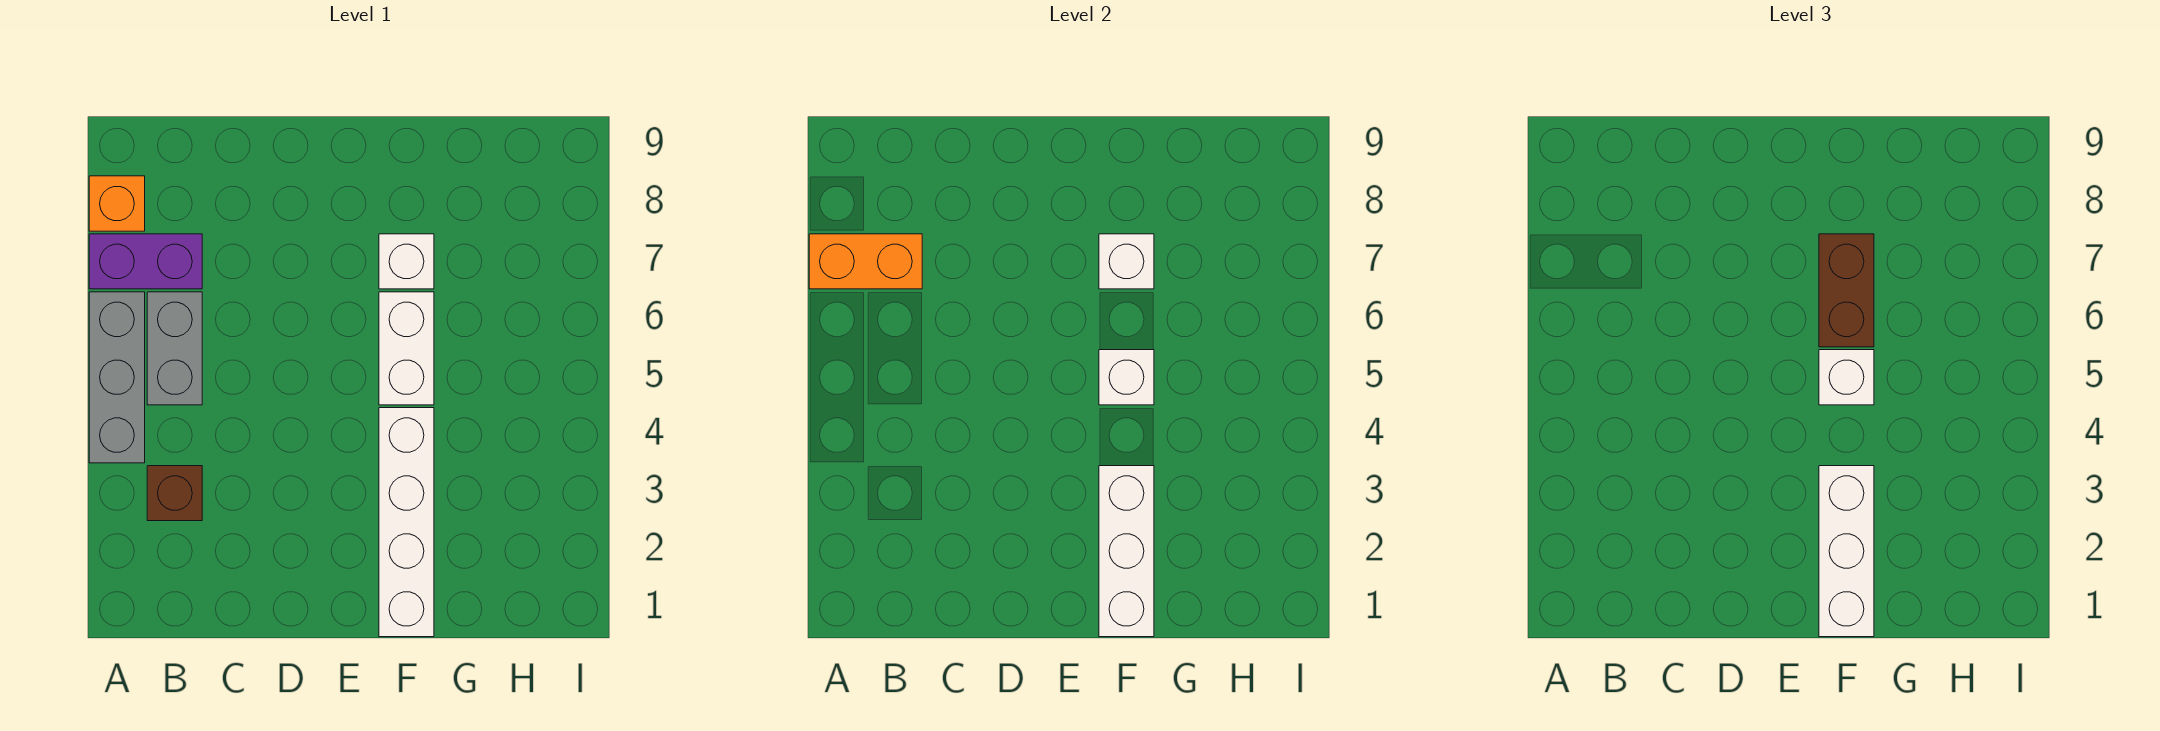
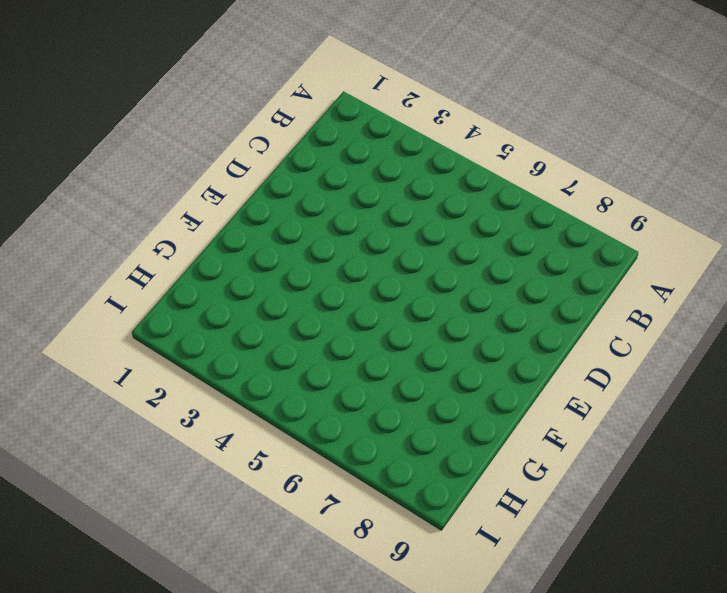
none -> grey brick A4:A6 level 1
none -> purple brick A7:B7 level 1
none -> orange brick A8 level 1

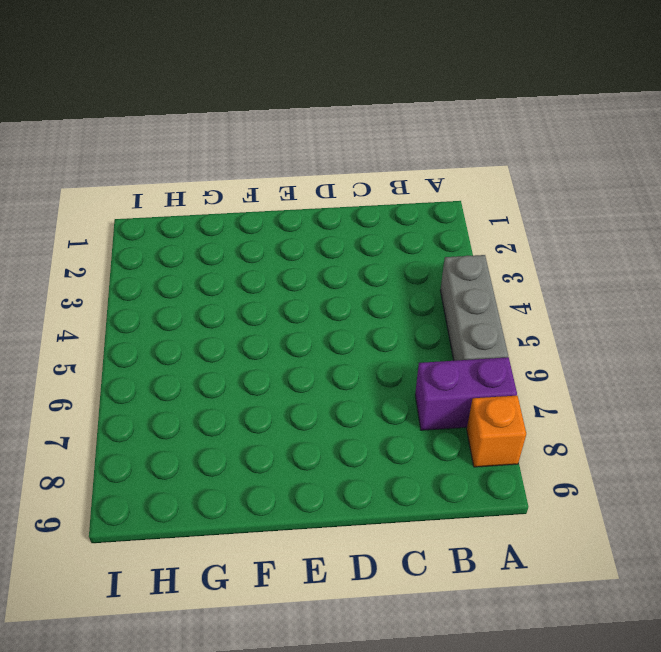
none -> brown brick B3 level 1
none -> grey brick B5:B6 level 1
none -> white brick F1:F4 level 1

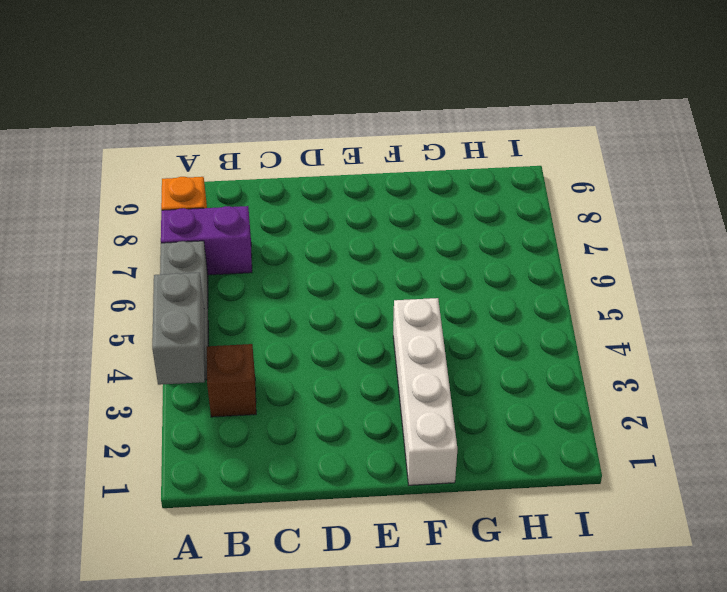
grey brick A3:A4 level 2 -> grey brick B5:B6 level 1
none -> white brick F5:F6 level 1
none -> white brick F7 level 1
none -> orange brick A7:B7 level 2

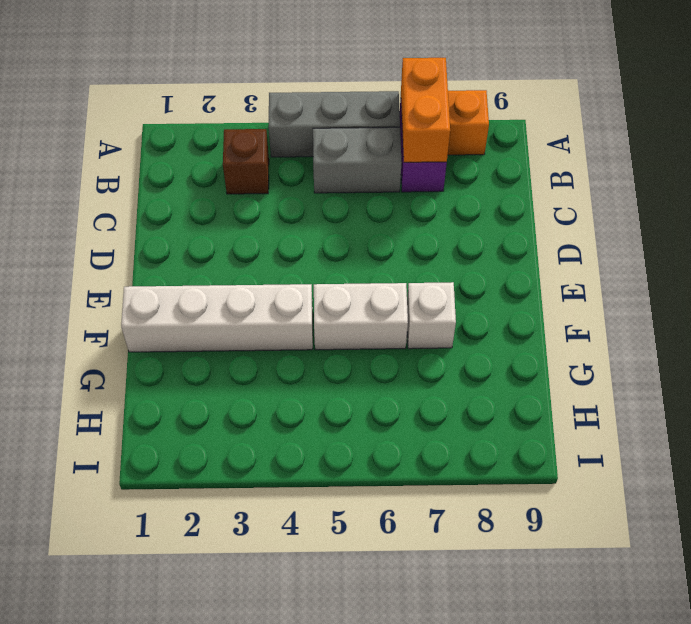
none -> white brick F1:F3 level 2
none -> white brick F5 level 2
none -> white brick F7 level 2

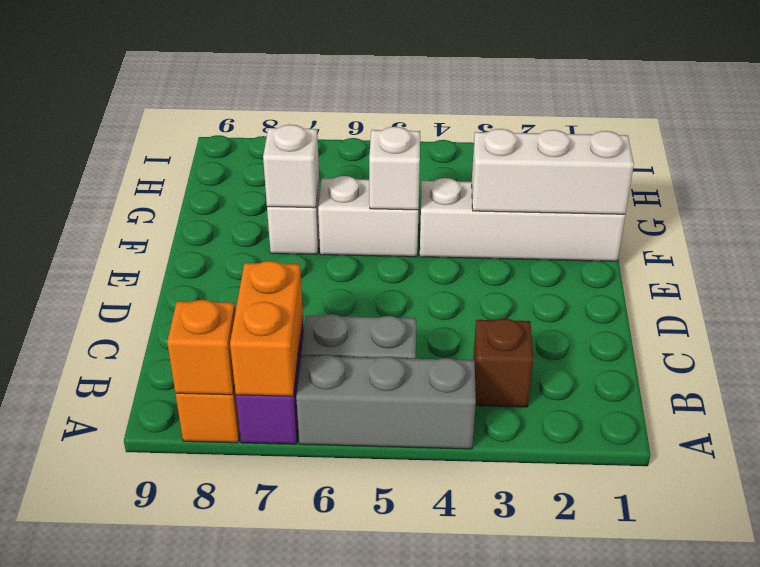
orange brick A8 level 2 -> none
none -> white brick F1:F3 level 3
none -> white brick F5 level 3
none -> brown brick F6:F7 level 3

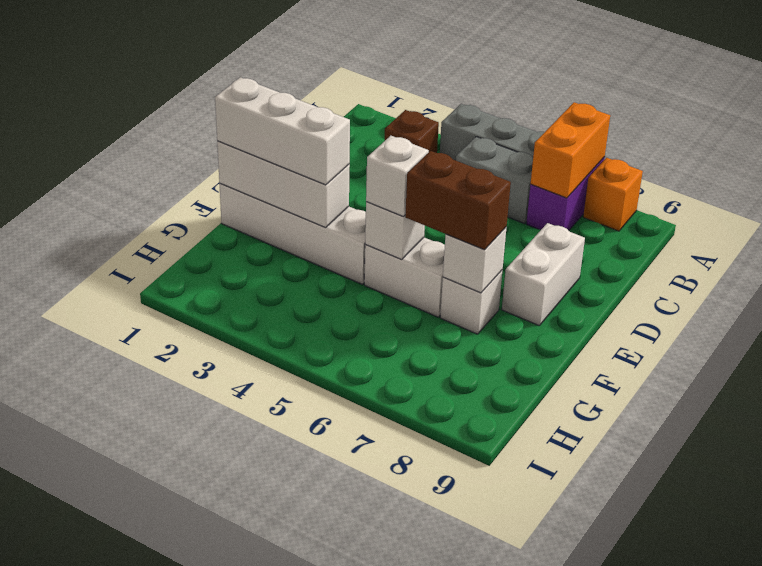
white brick D8:E8 level 1 -> none

